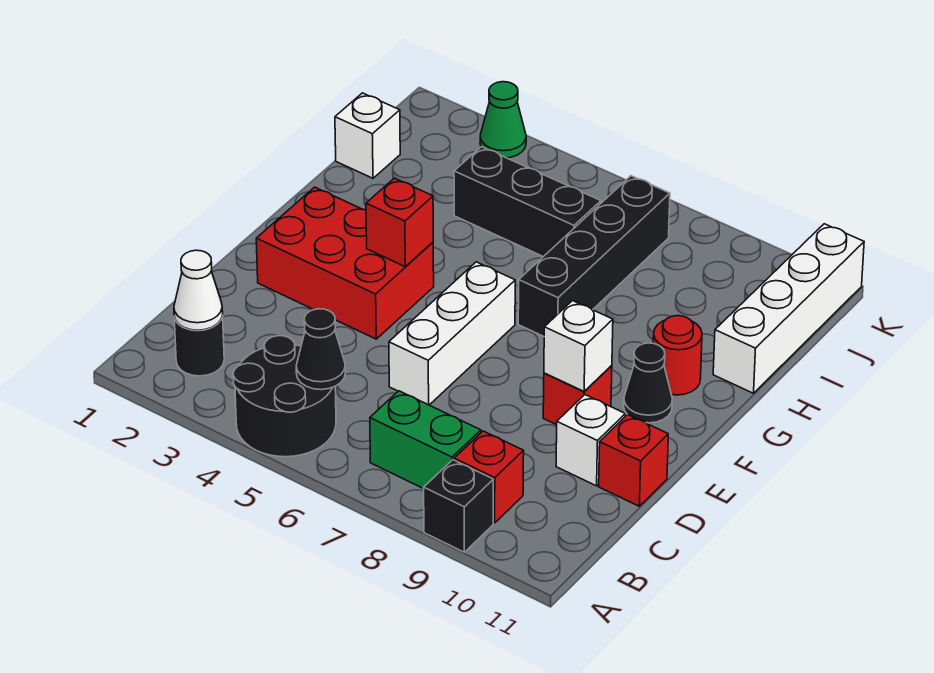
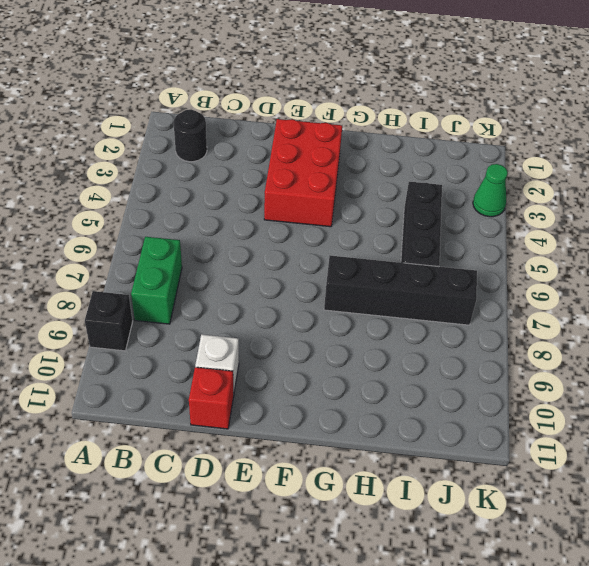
none -> black round brick A4:B5 level 1
none -> red brick B9 level 1
none -> white brick D6:F6 level 1

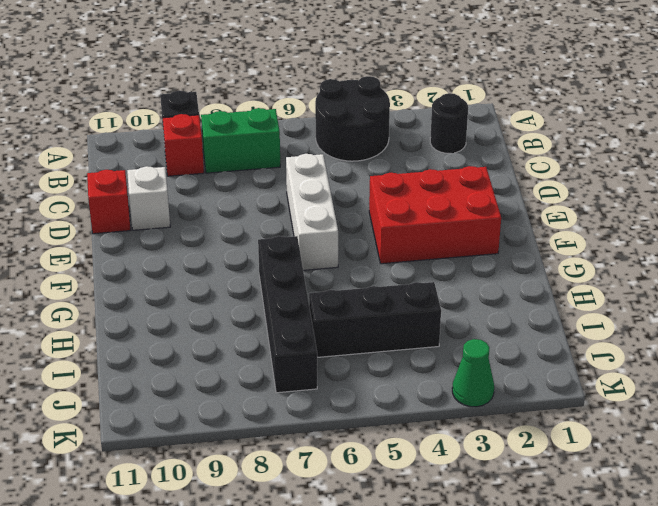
none -> red brick E9 level 1
none -> black cone F10 level 1
none -> red round brick G10 level 1

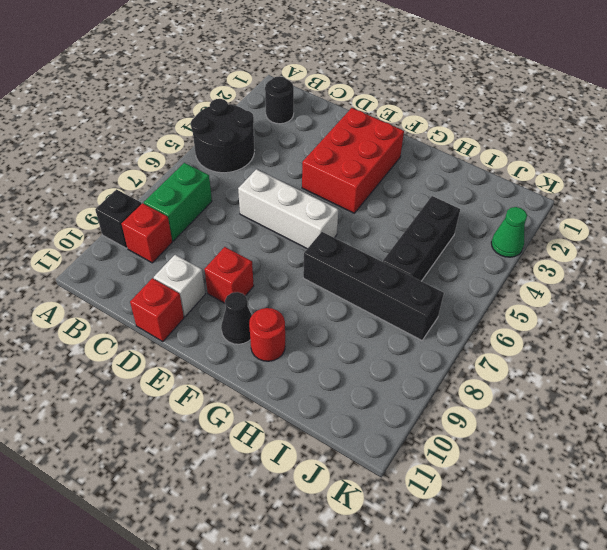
none -> white brick H11:K11 level 1
none -> white brick I1 level 1
none -> white cone B2 level 2

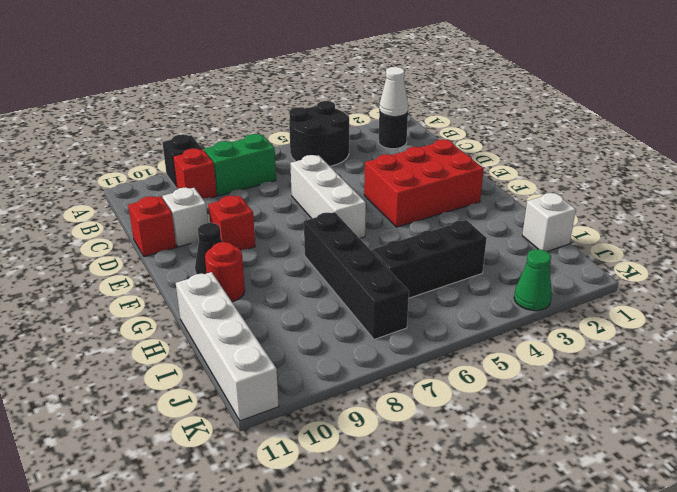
none -> black cone B5 level 2
none -> white brick E9 level 2
none -> red brick F4 level 2

